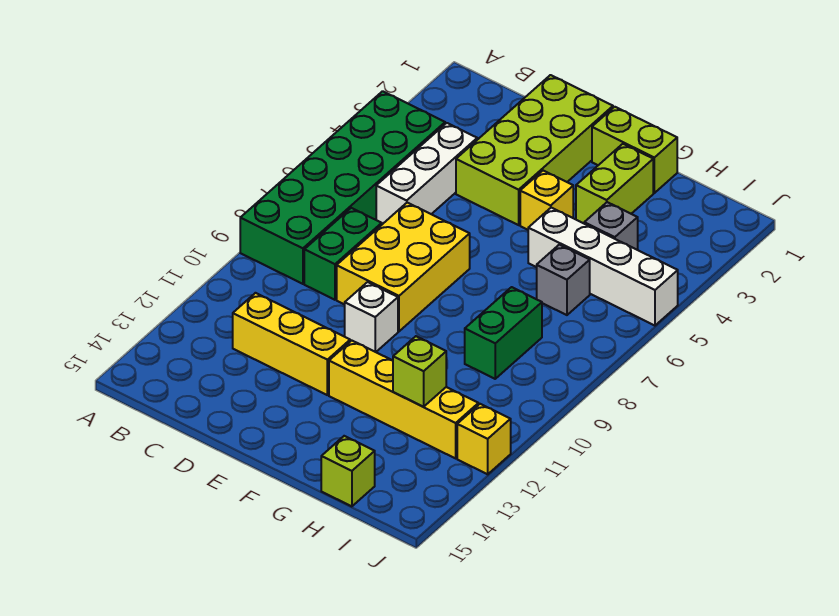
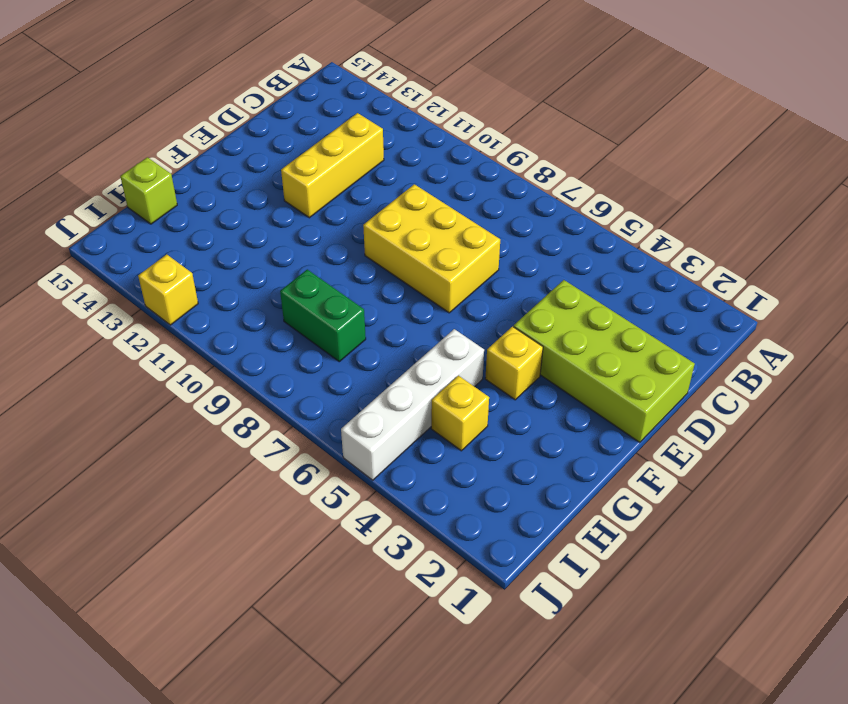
yellow brick H4 level 1 -> grey brick H4 level 1
none -> green brick A4:B9 level 1
none -> white brick C4:C6 level 1
none -> green brick C8:C9 level 1

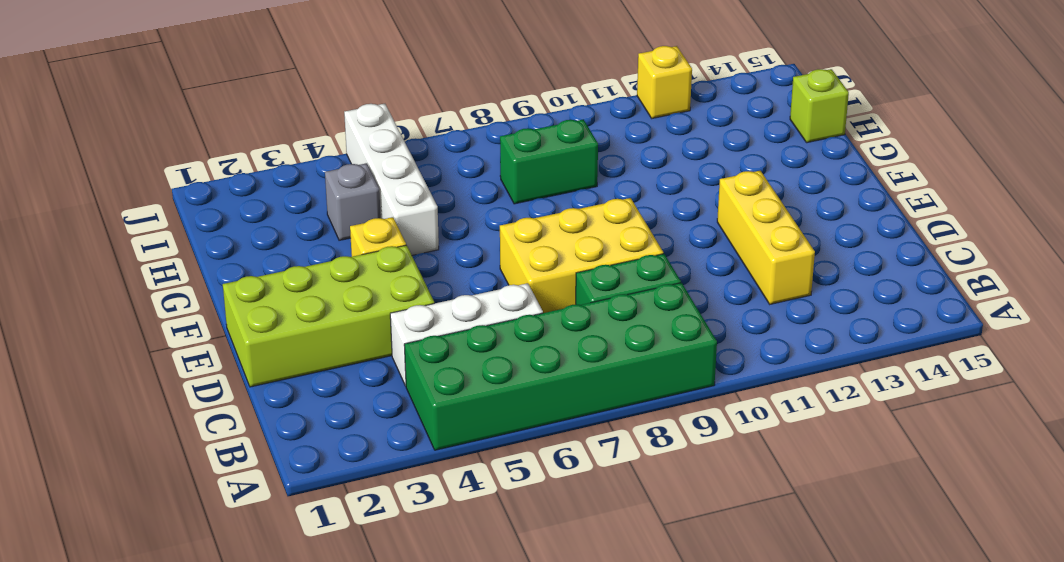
none -> white brick E10 level 1
none -> lime brick F1:G1 level 1
none -> yellow brick F12:I12 level 1

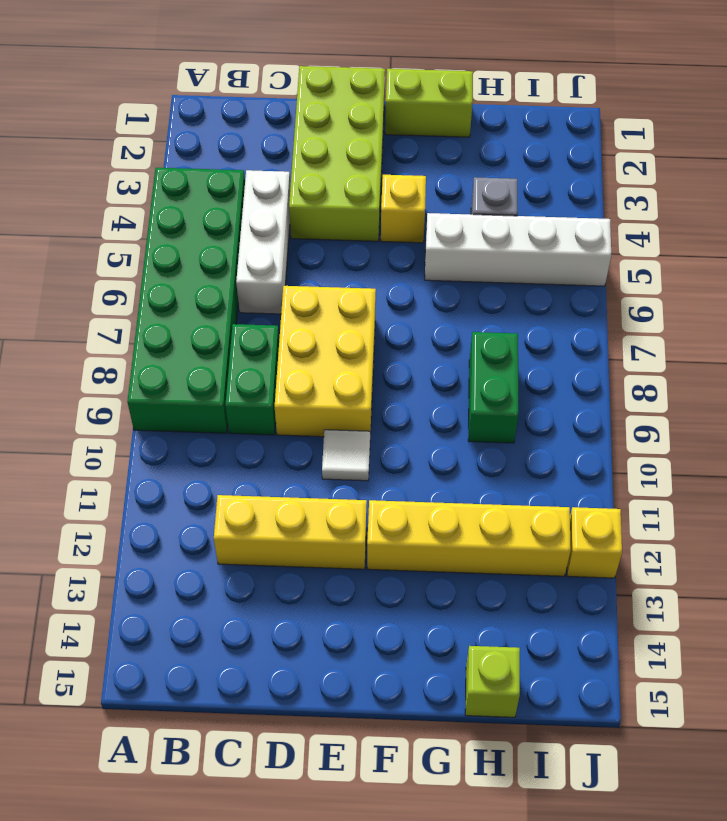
white tile E10 level 1 -> white brick E10 level 1
none -> lime brick G2:G3 level 1
none -> grey brick H6 level 1
none -> lime brick H12 level 2

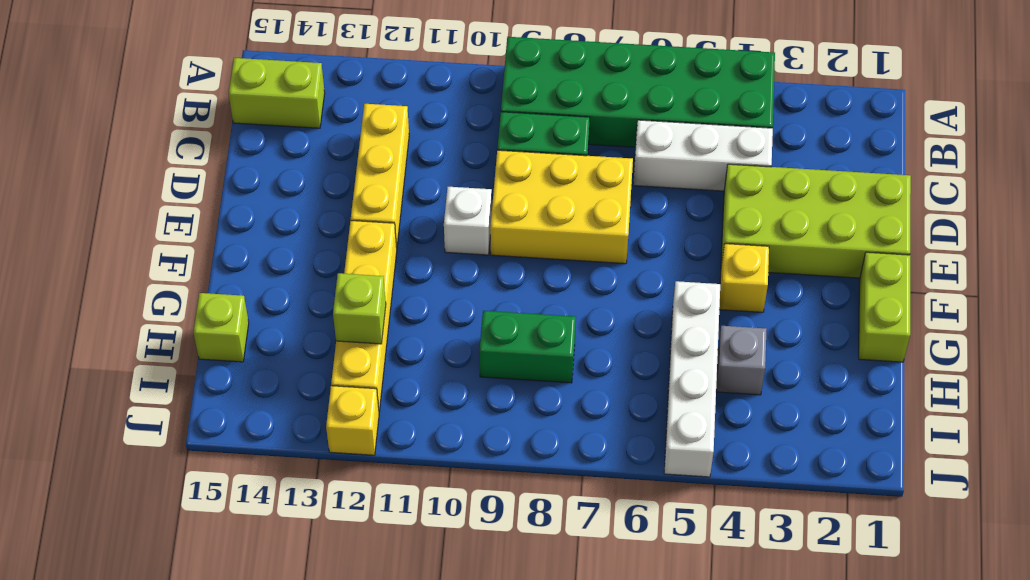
lime brick B14:B15 level 1 -> lime brick G2:G3 level 1
none -> grey brick H6 level 1

